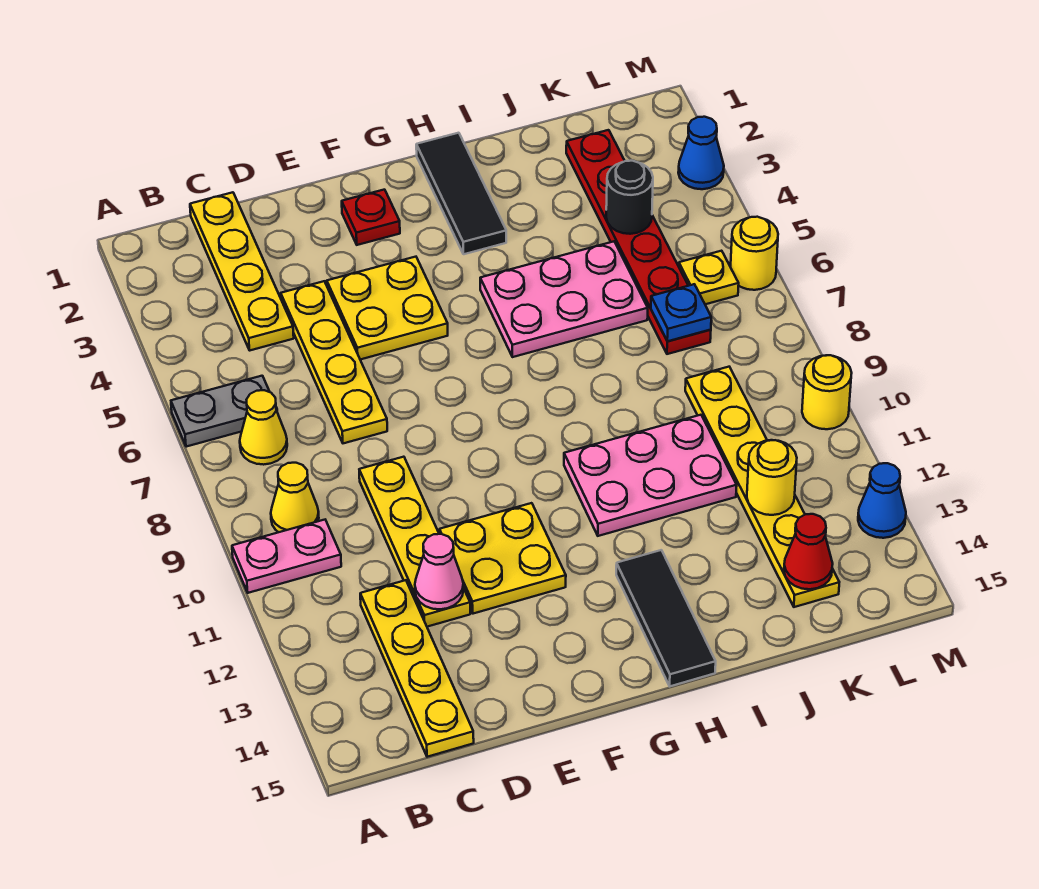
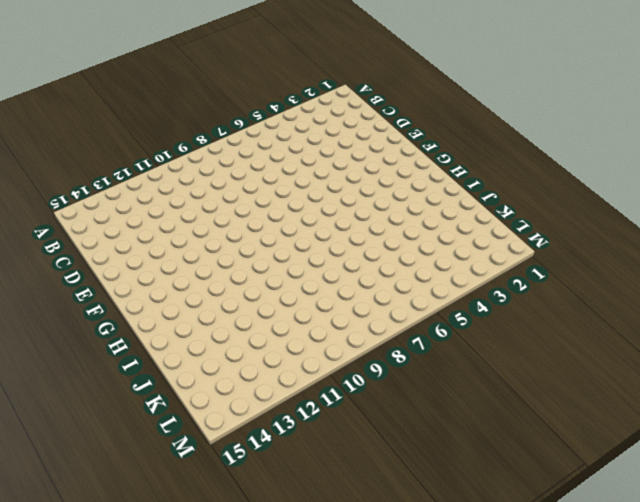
none -> grey plate A6:B6 level 1
none -> pink plate A10:B10 level 1
none -> yellow cone B7 level 1

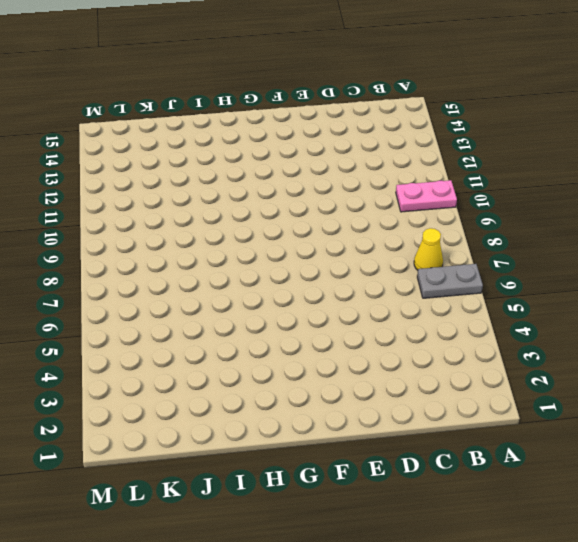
none -> yellow cone B9 level 1
none -> yellow plate C1:C4 level 1
none -> yellow plate C12:C15 level 1

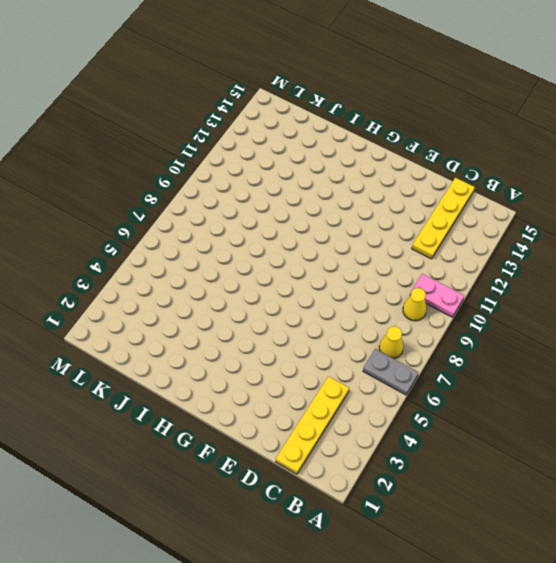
none -> yellow plate D4:D7 level 1
none -> yellow plate D9:D12 level 1
none -> yellow plate E4:F5 level 1

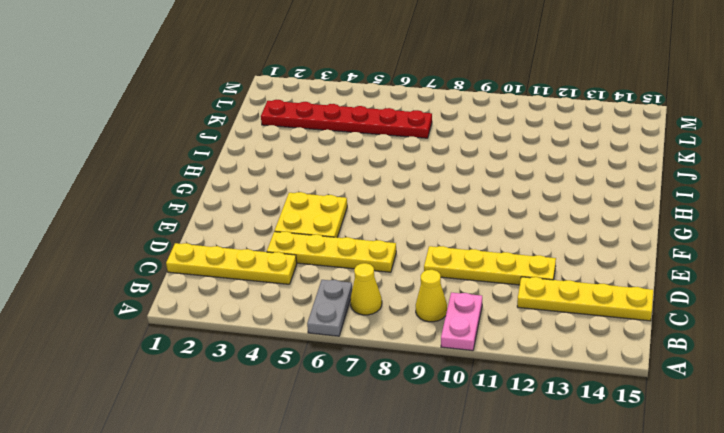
none -> yellow plate E11:F12 level 1
none -> red plate F2 level 1
none -> black tile H1:H3 level 1

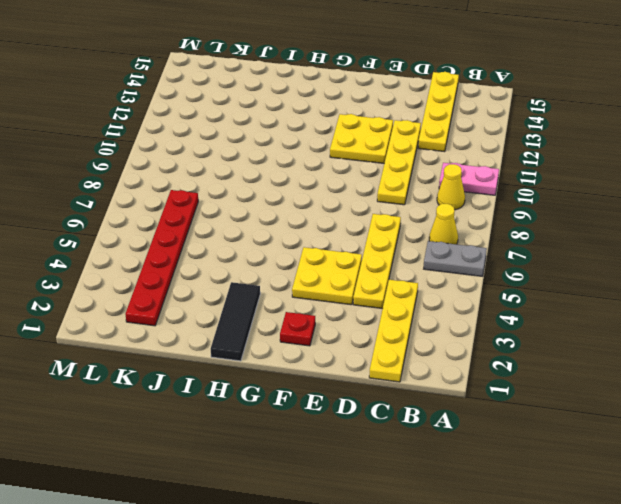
none -> pink plate H5:J6 level 1
none -> pink plate H10:J11 level 1
none -> black tile H13:H15 level 1

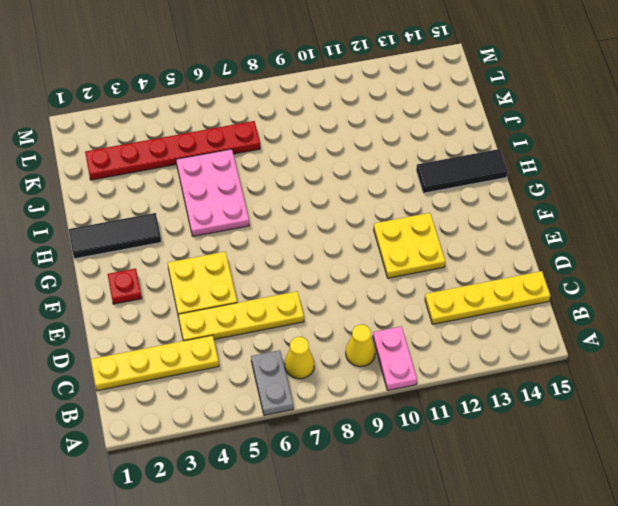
none -> yellow plate D9:D12 level 1
none -> pink plate H10:J11 level 1
none -> yellow plate K9:K14 level 1

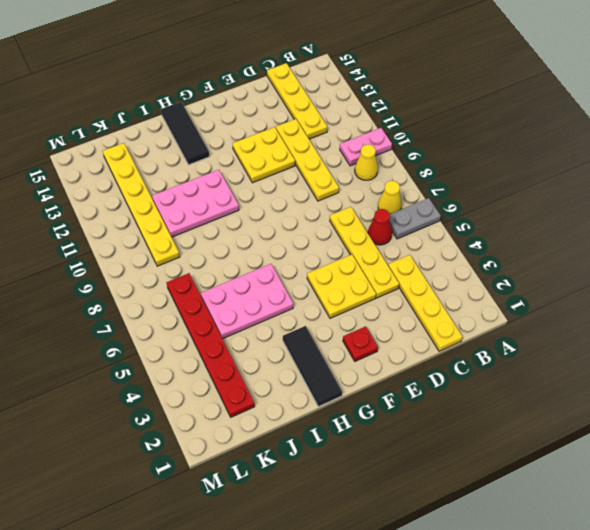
red cone C6 level 1 -> red cone K14 level 2
none -> yellow plate L6 level 1
none -> blue cone M3 level 1
none -> yellow round brick M6 level 1

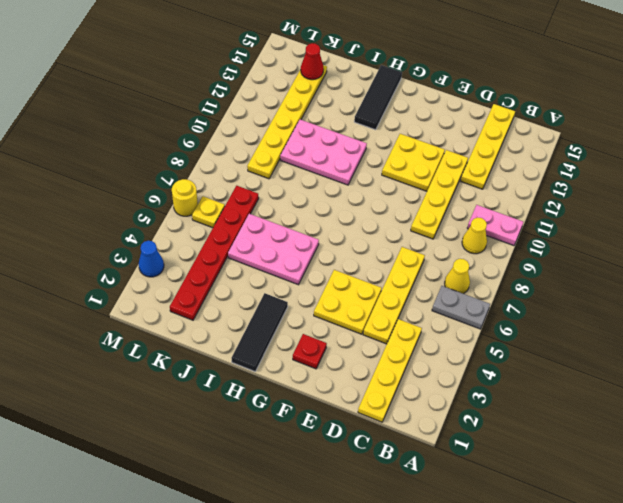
none -> yellow round brick M10 level 1
none -> blue cone M13 level 1
none -> pink cone D12 level 2

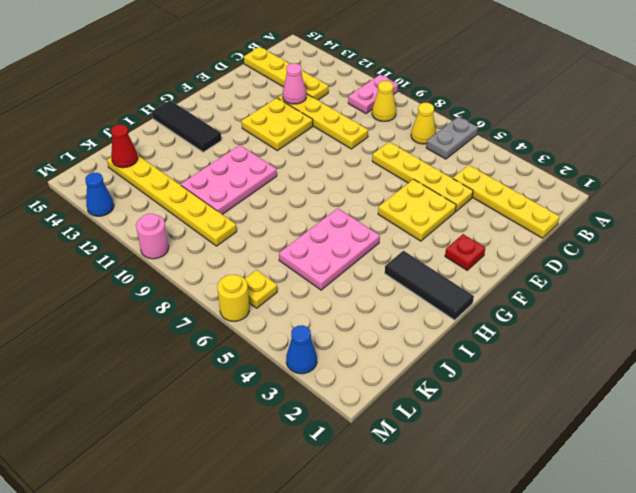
pink round brick M10 level 1 -> yellow round brick M10 level 1
none -> red plate K2:K7 level 1
none -> black round brick K4 level 2
none -> blue plate K7 level 2

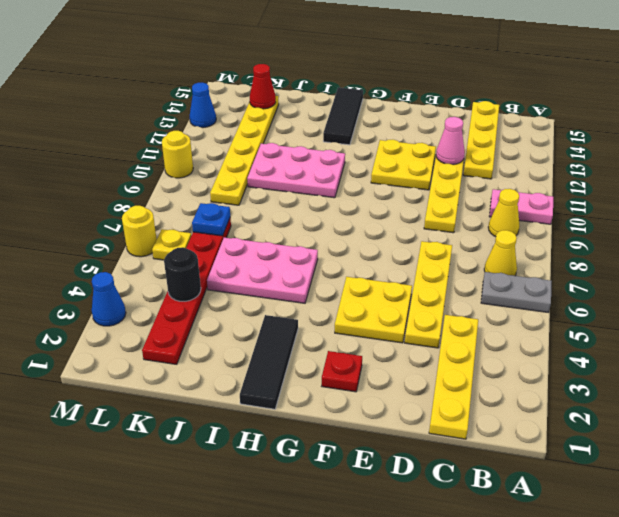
none -> yellow round brick K12 level 2

